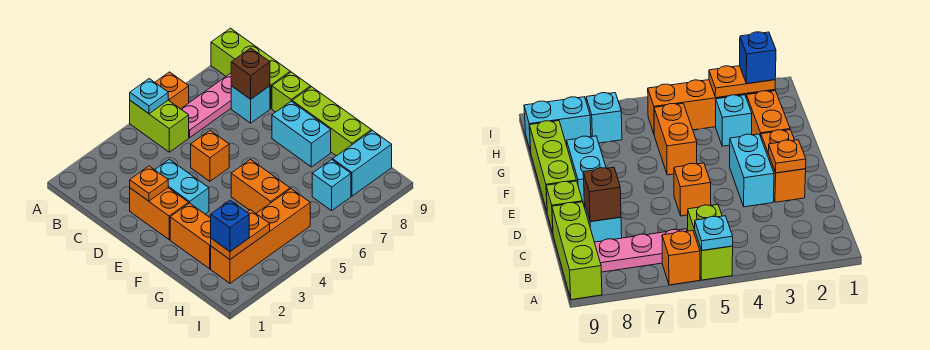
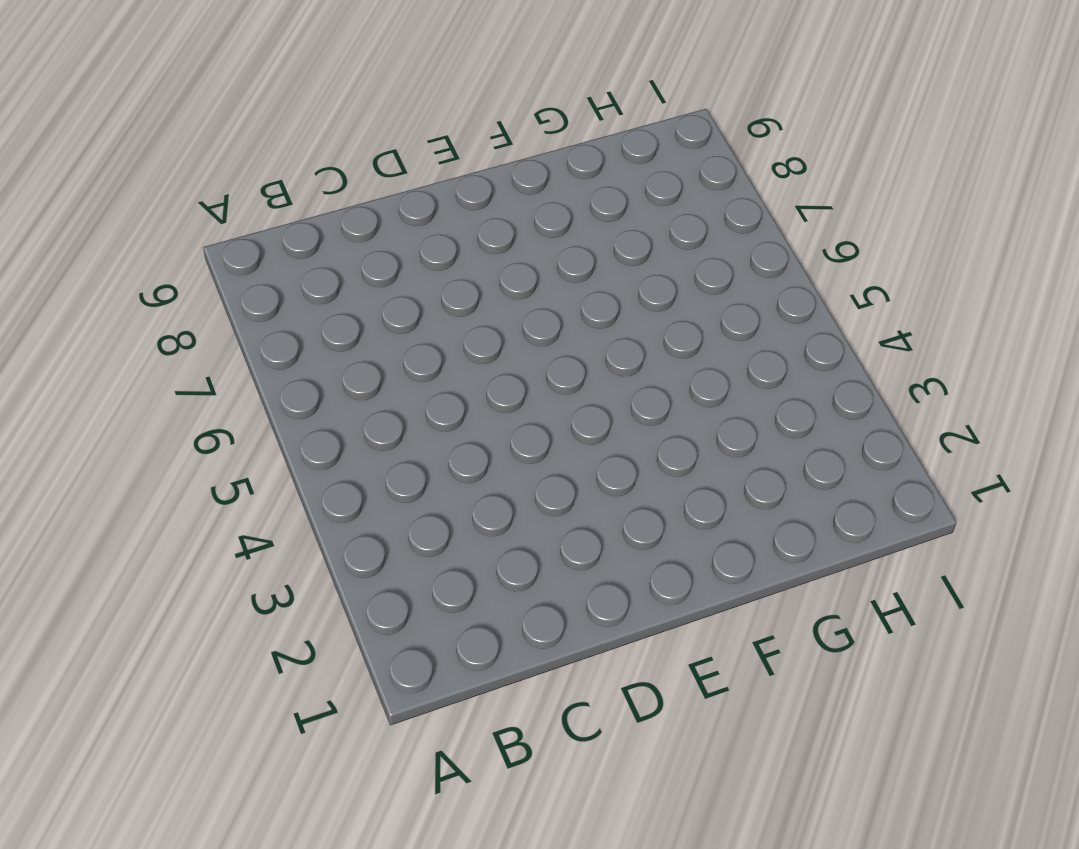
none -> lime brick A5:B5 level 1
none -> orange brick A6 level 1
none -> lime brick A9:C9 level 1

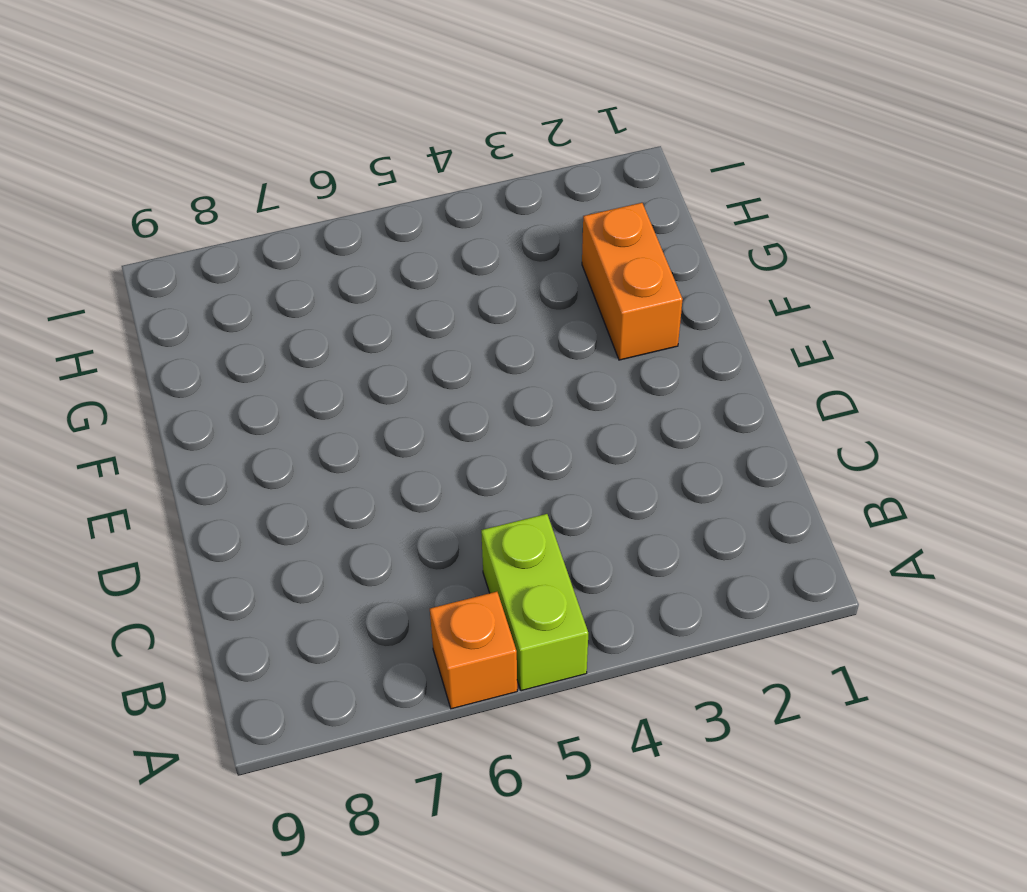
none -> lime brick A9:C9 level 1
none -> pink plate B6:B8 level 1
none -> cyan brick C8 level 1

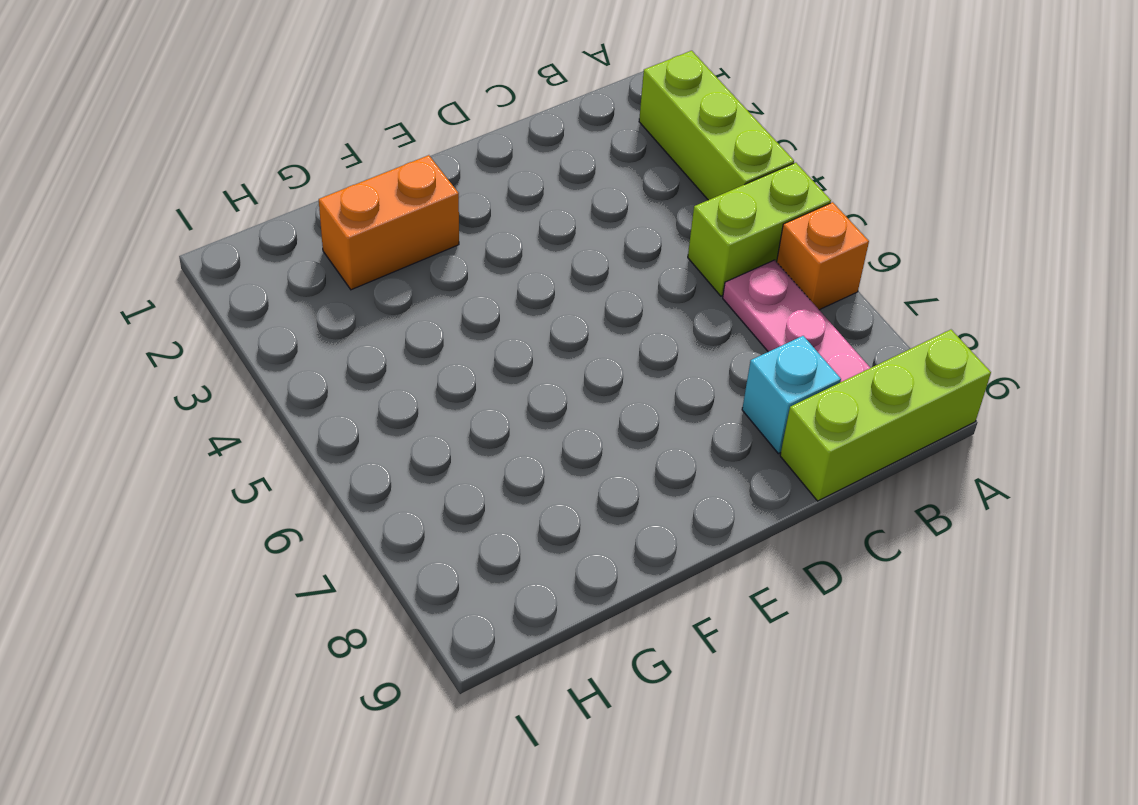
lime brick A2:A4 level 1 -> lime brick E9:G9 level 1
none -> orange brick D2:E2 level 1
none -> cyan brick D3:E3 level 1
none -> orange brick D5 level 1

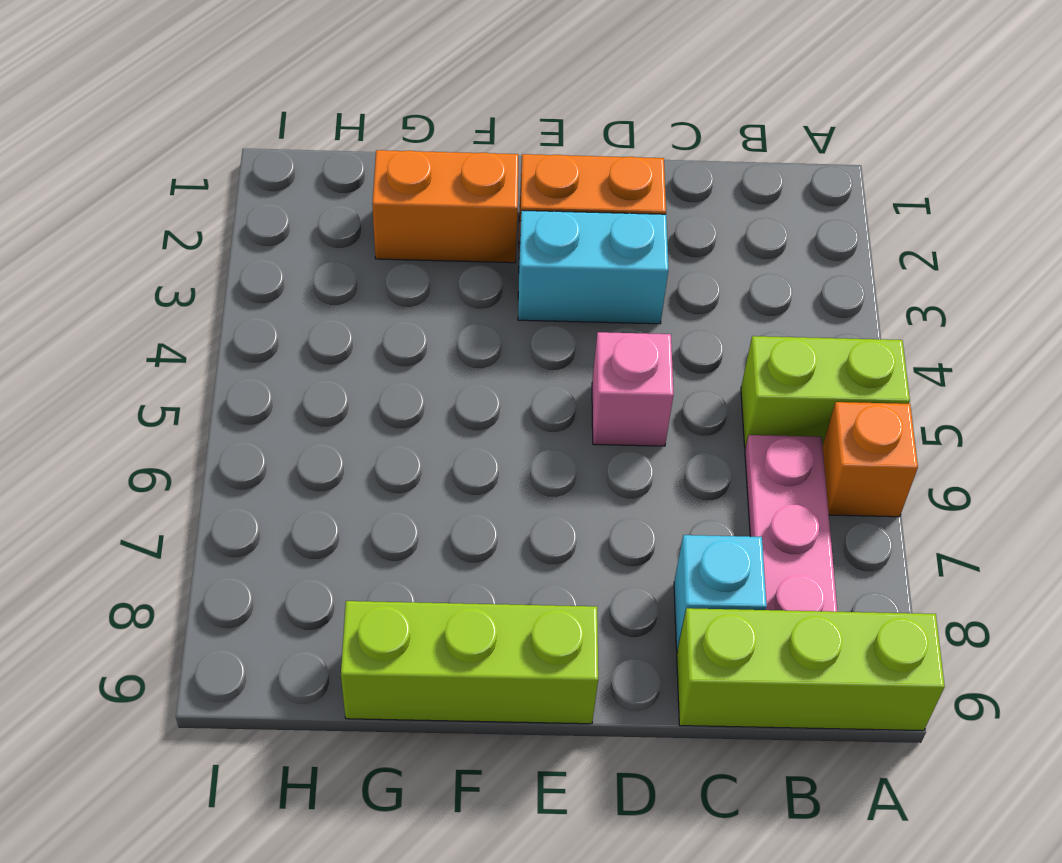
pink brick D5 level 1 -> orange brick D5 level 1
none -> lime brick D9 level 1
none -> cyan brick E8:F8 level 1
none -> orange brick F5:G5 level 1

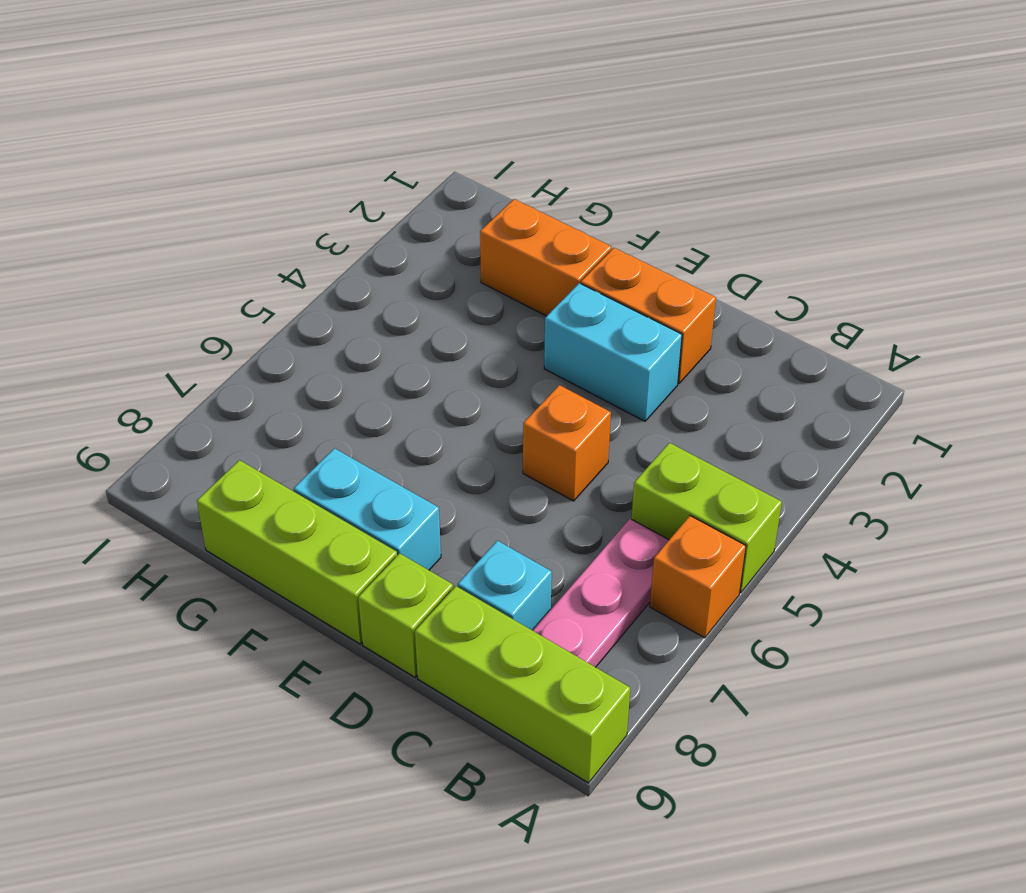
none -> orange brick F5:G5 level 1
none -> cyan brick G3 level 1
none -> orange brick H2:H5 level 1

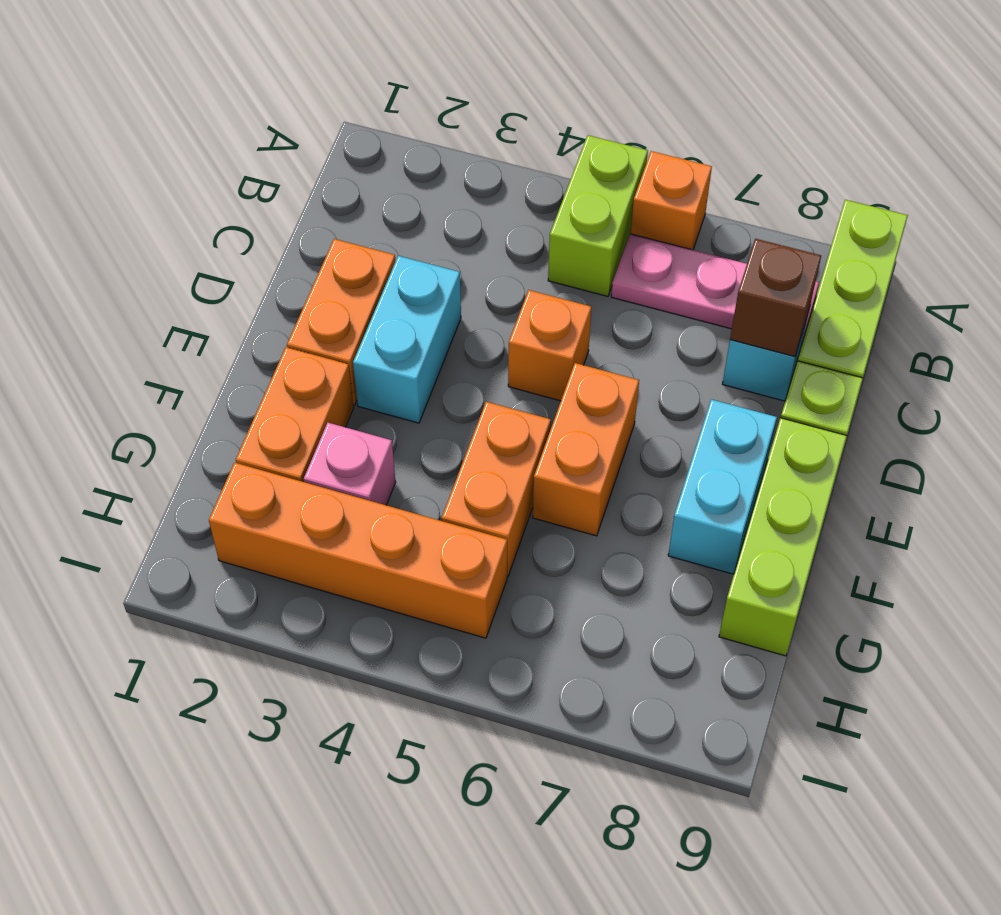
orange brick E6:F6 level 1 -> none
pink brick G3 level 1 -> cyan brick G3 level 1
none -> cyan brick H7 level 1
none -> cyan brick H8:H9 level 1
none -> cyan plate A5 level 2

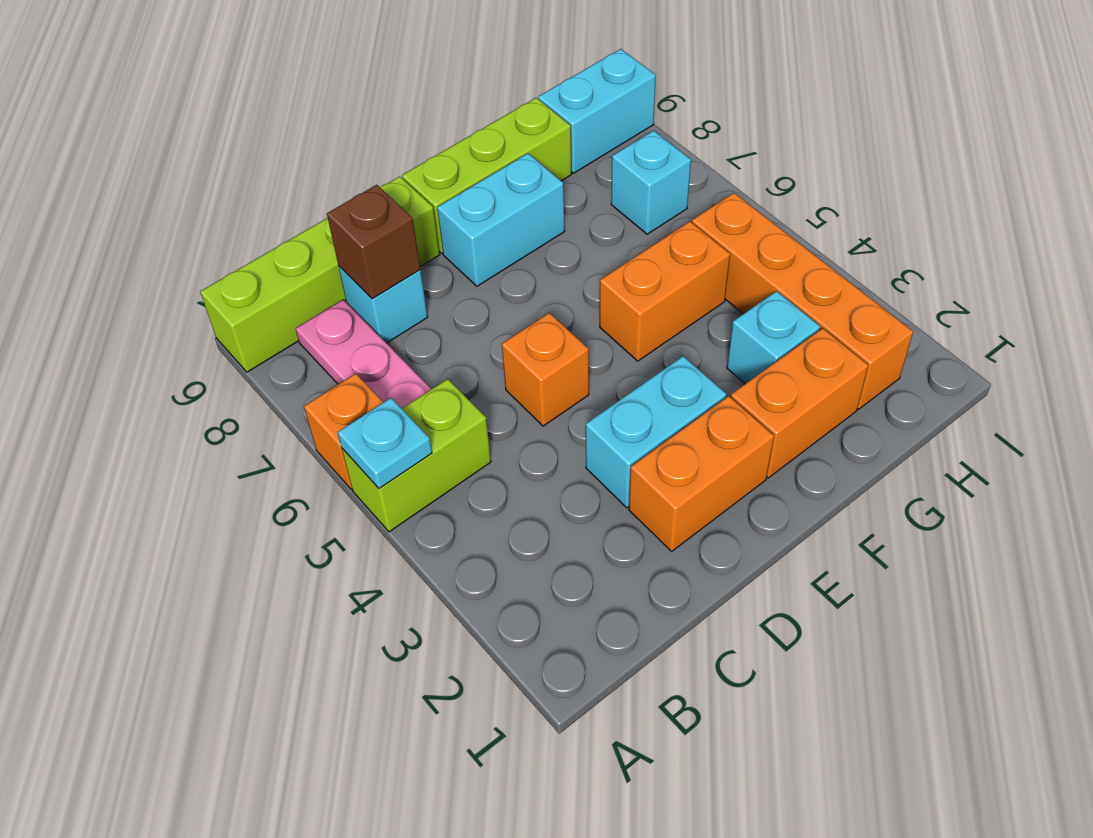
cyan brick H9:I9 level 1 -> cyan brick H8:H9 level 1
none -> orange plate D2 level 2
none -> orange plate H2:H3 level 2
none -> blue brick H2 level 3

